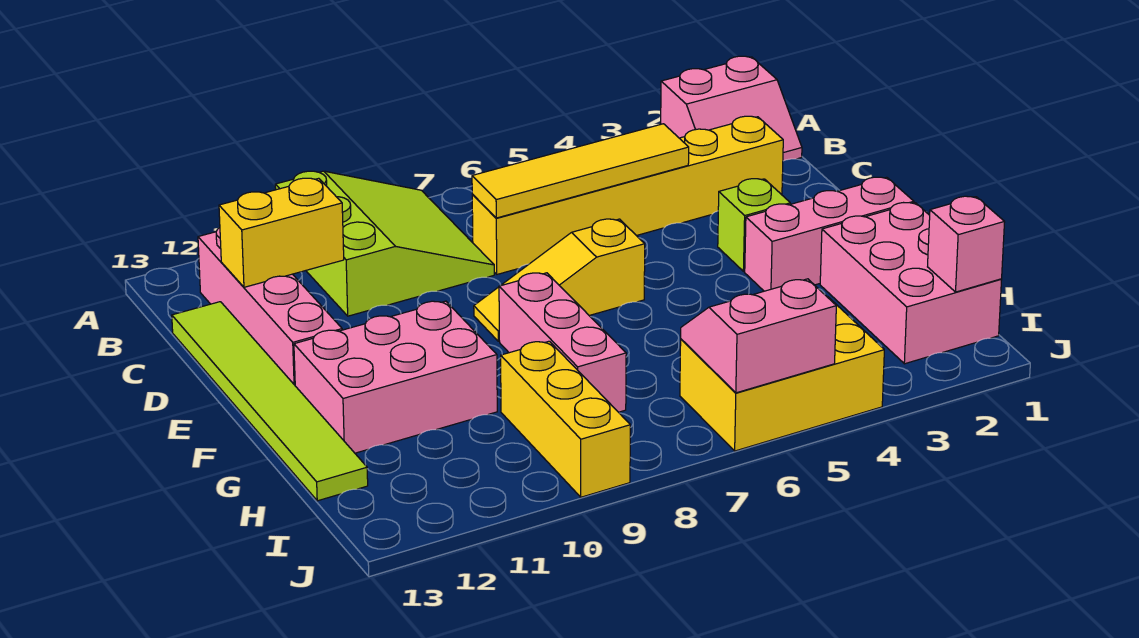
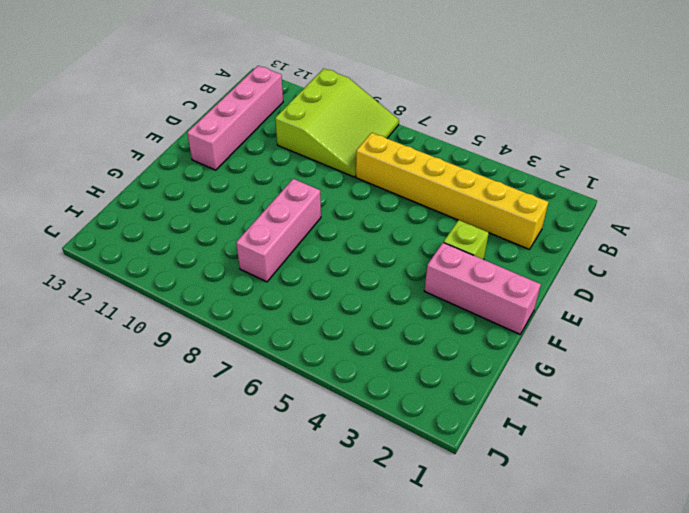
none -> pink slope A1:B2 level 1 top A
none -> lime tile C13:H13 level 1
none -> yellow slope E6:E8 level 1 top 6

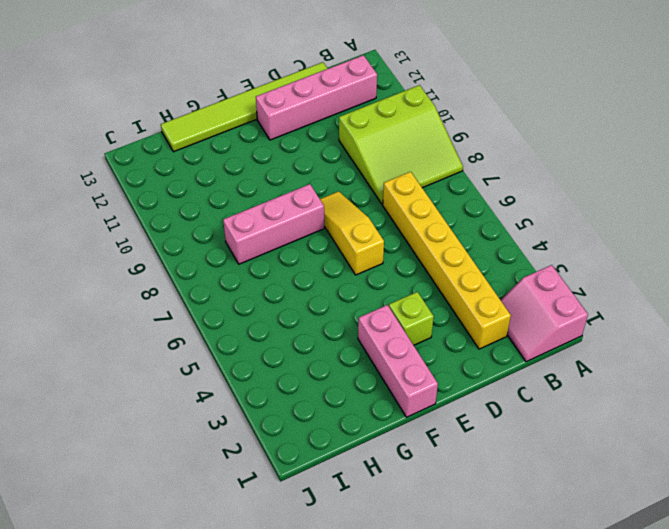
none -> pink brick F10:G12 level 1
none -> pink brick G1:I2 level 1
none -> yellow brick H9:J9 level 1

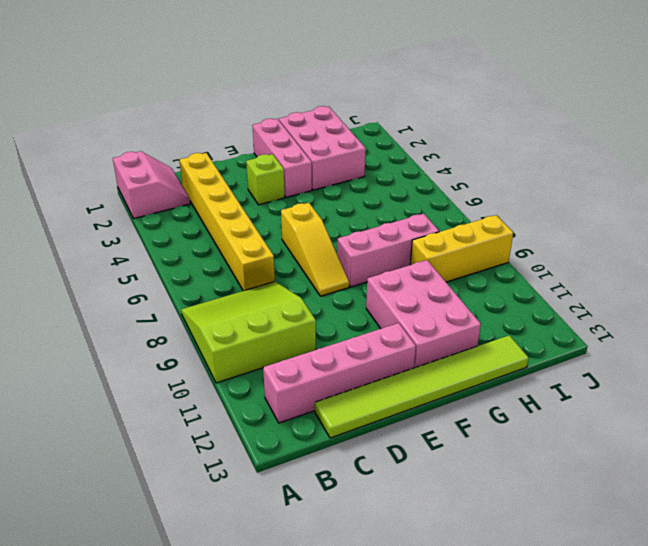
pink brick G1:H3 level 1 -> pink brick G1:I2 level 1
none -> yellow brick I4:J6 level 1
none -> yellow tile C4:C7 level 2
none -> yellow brick C11:C12 level 2

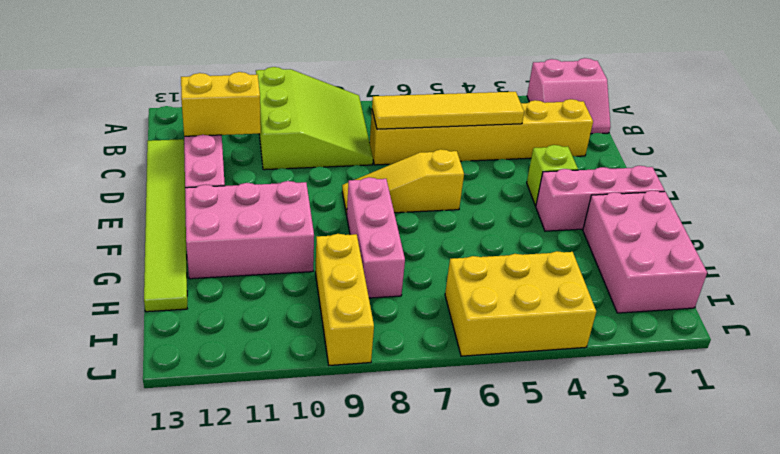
none -> pink brick I1 level 2
none -> pink slope I5:J6 level 2 top J

